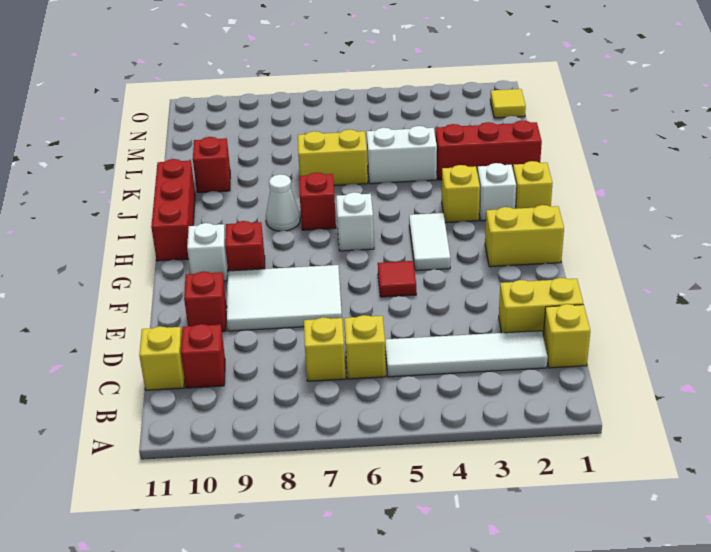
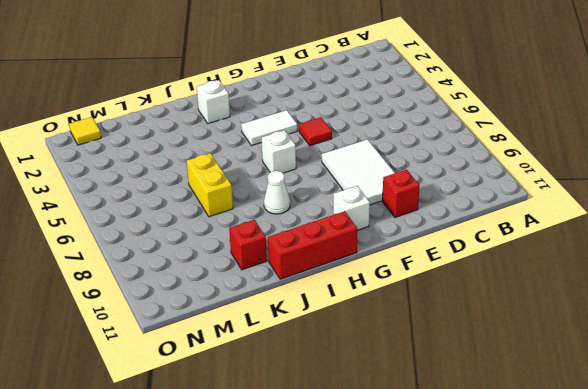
none -> yellow brick C1 level 1
none -> white tile C2:C5 level 1
none -> yellow brick C6 level 1

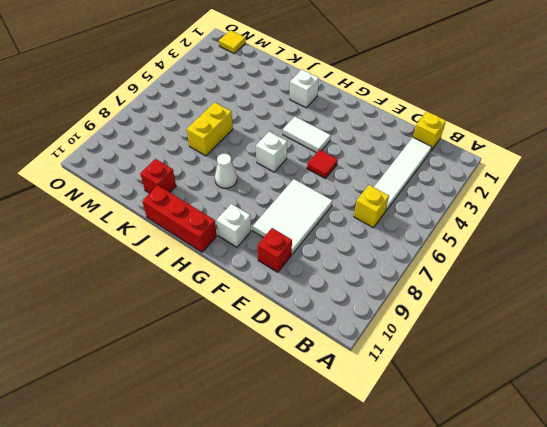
none -> yellow brick C7 level 1
none -> red brick C10 level 1
none -> yellow brick C11 level 1

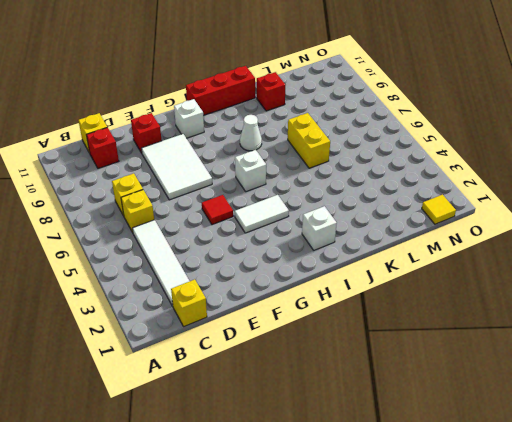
none -> yellow brick D1:D2 level 1
none -> yellow brick G1:G2 level 1
none -> red brick G9 level 1

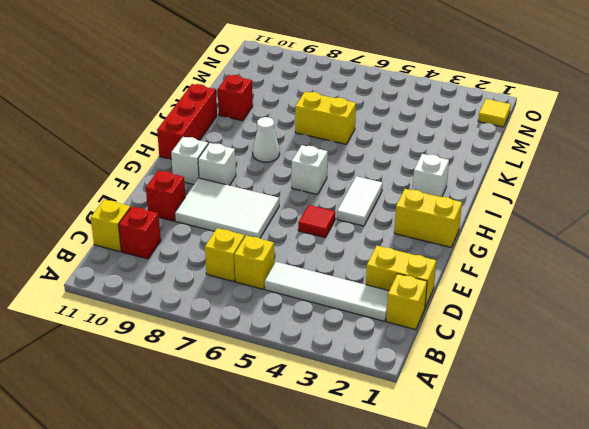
white brick G9 level 1 -> red brick G9 level 1
none -> yellow brick I1 level 1
none -> yellow brick I3 level 1
none -> red brick I7 level 1

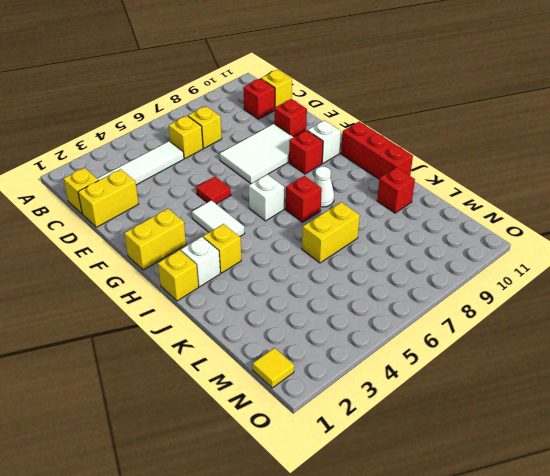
none -> red brick K1:K3 level 1
none -> white brick K4:K5 level 1

